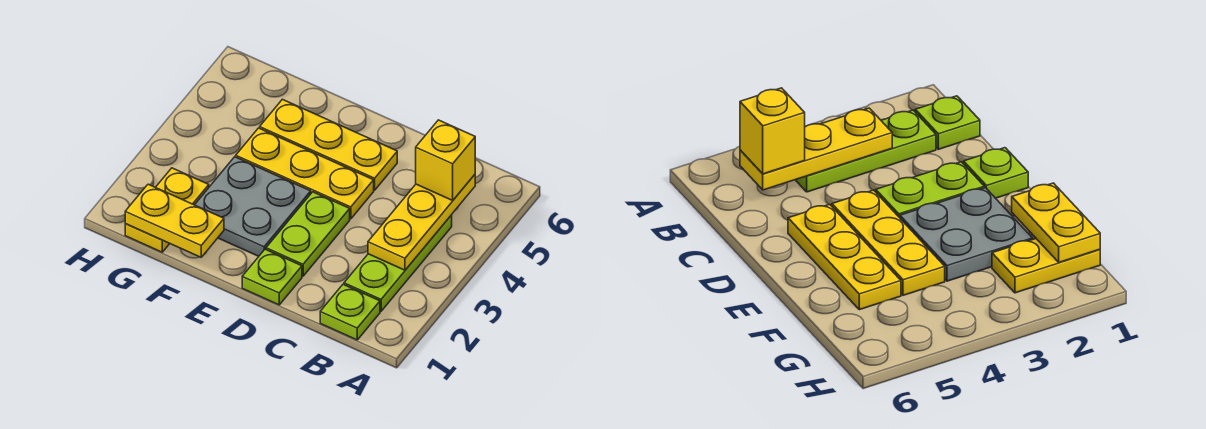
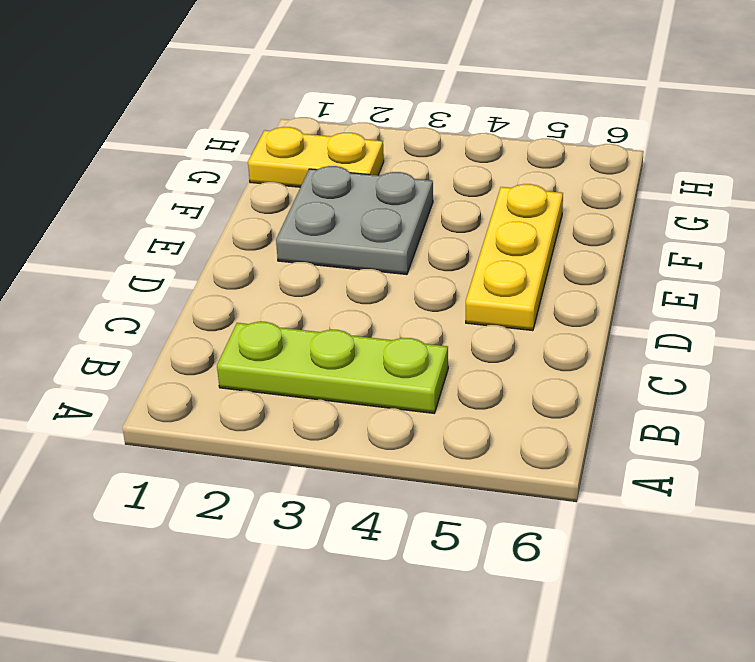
none -> lime plate B1 level 1
none -> lime plate D1 level 1

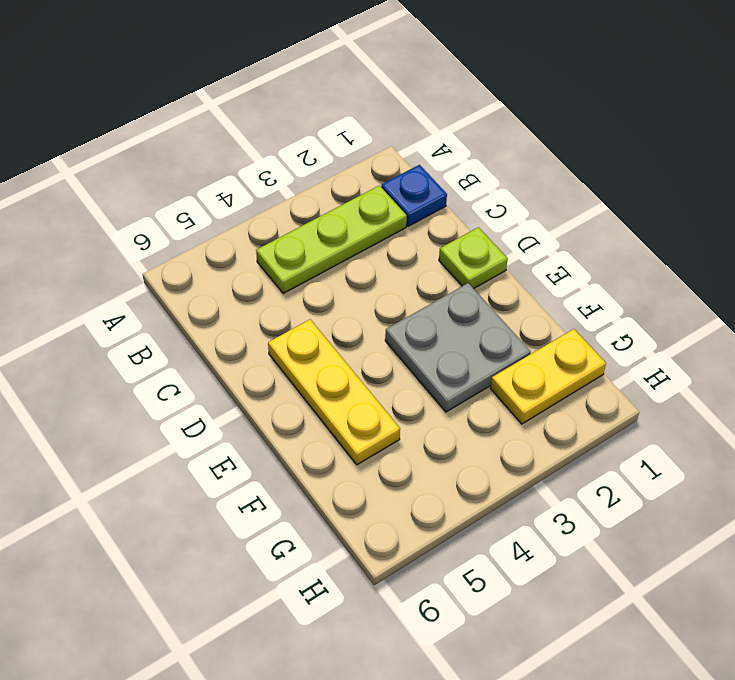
blue plate B1 level 1 -> lime plate B1 level 1
none -> lime plate D2:D3 level 1
none -> yellow plate D4:F4 level 1

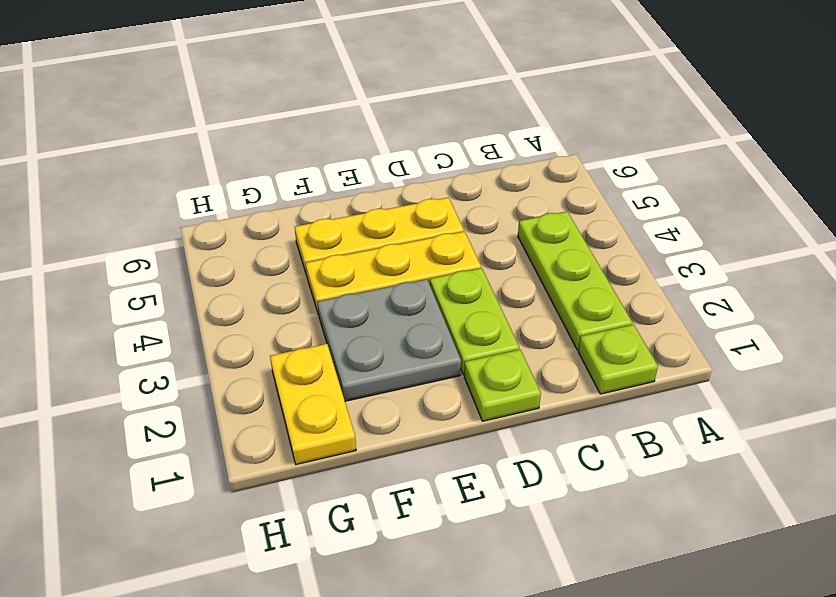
none -> yellow plate B3:B5 level 2
none -> yellow plate F1:G1 level 2

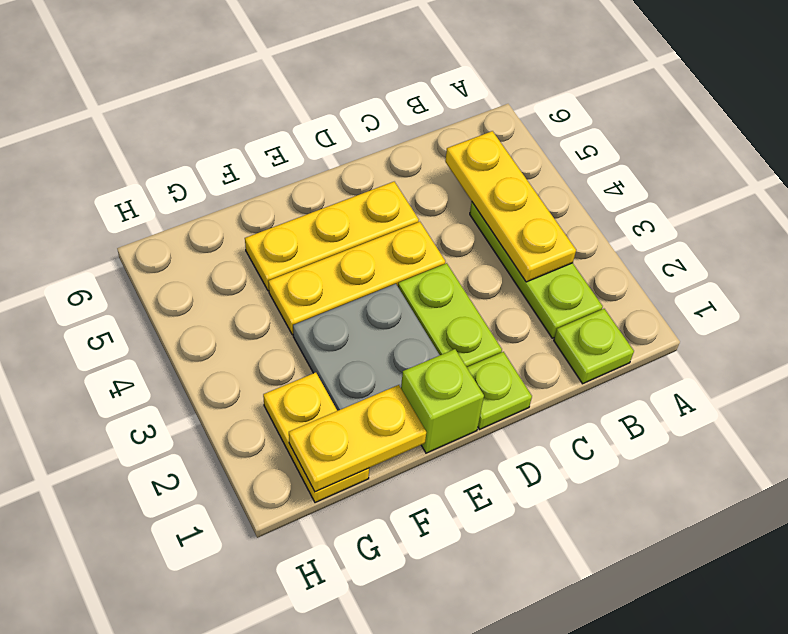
lime brick E1 level 1 -> none
none -> yellow brick B5 level 3

